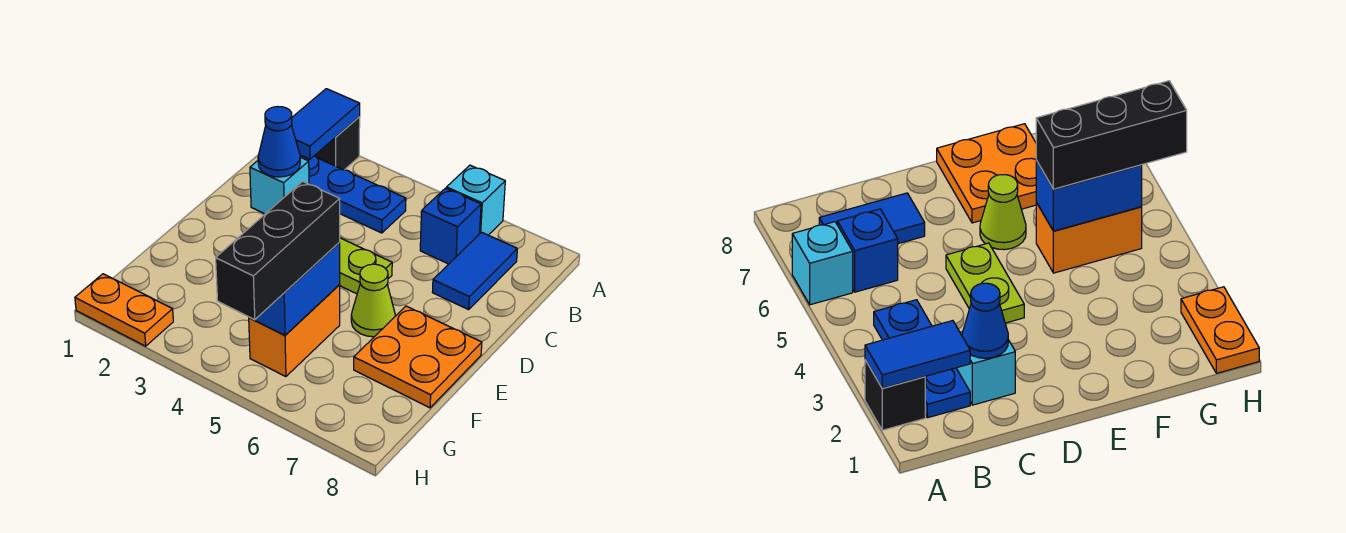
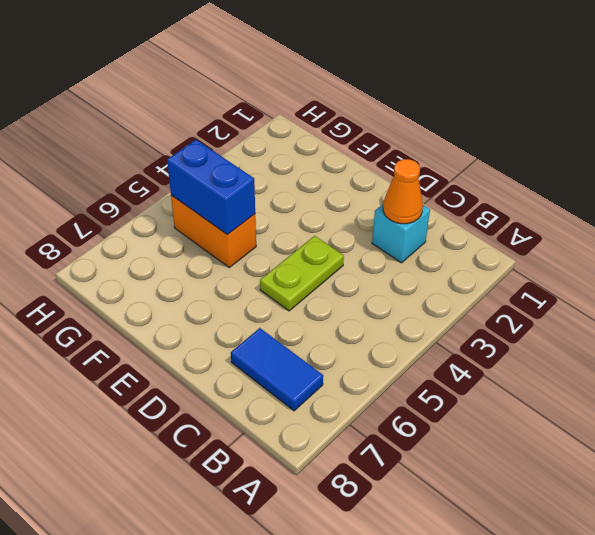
orange cone C2 level 2 -> blue cone C2 level 2
none -> black brick A2 level 1
none -> cyan brick A6 level 1
none -> blue plate B2:B4 level 1

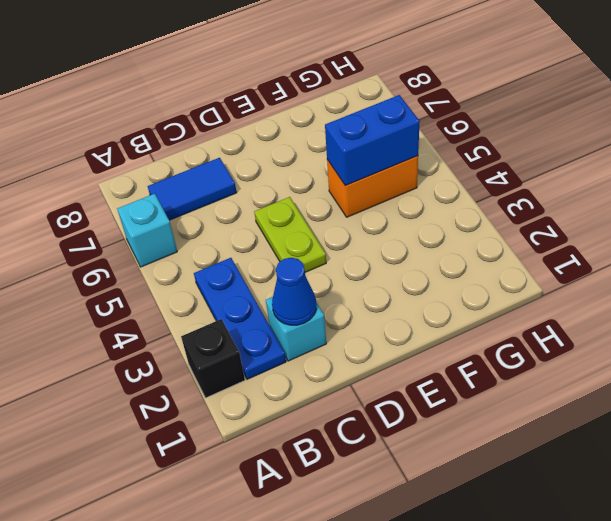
none -> blue brick B6 level 1
none -> lime cone E6 level 1
none -> orange plate E7:F8 level 1

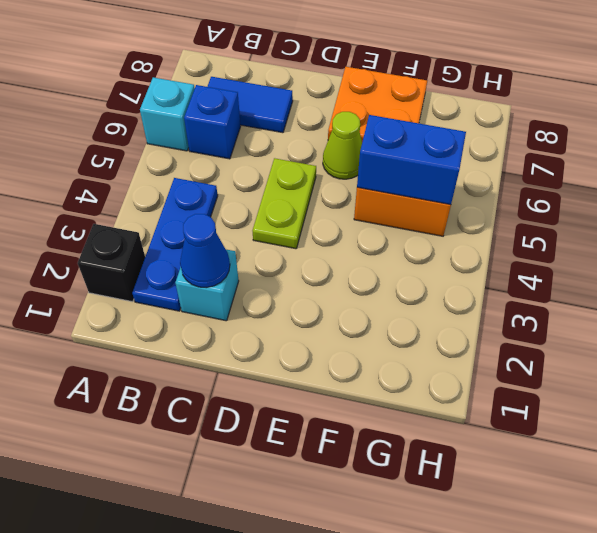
none -> orange plate H1:H2 level 1
none -> blue tile A2:B2 level 2
none -> black brick F5:H5 level 3

